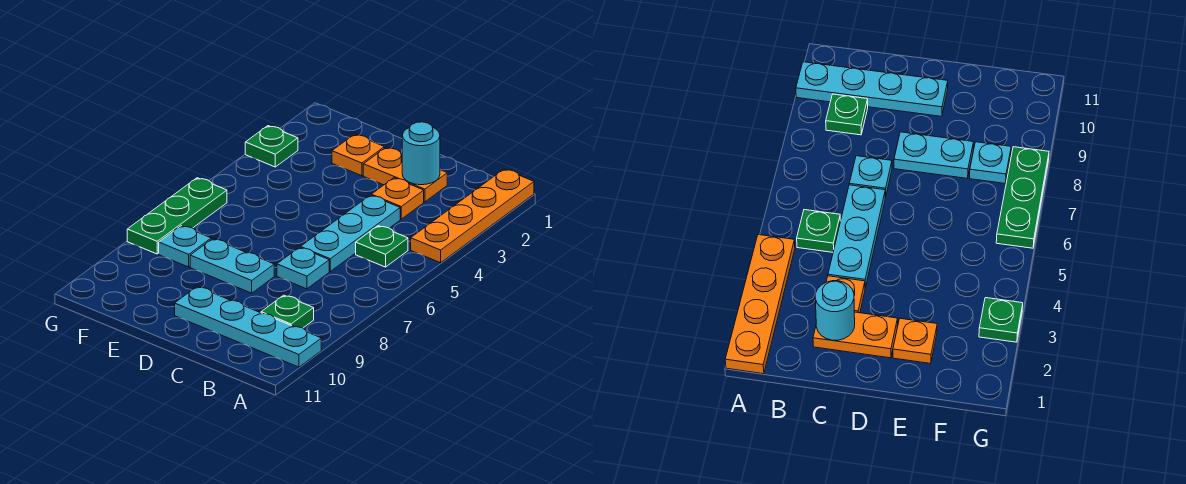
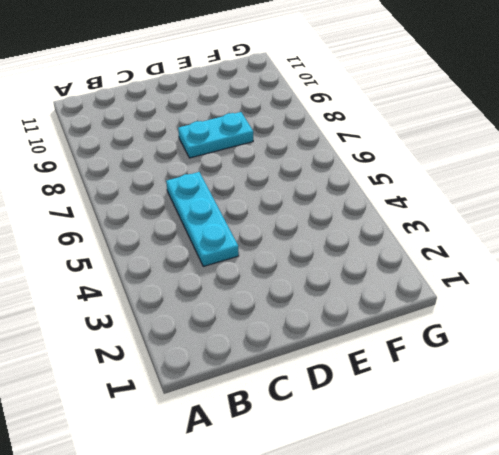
none -> orange plate A1:A4 level 1
none -> cyan plate A10:D10 level 1
none -> green plate B5 level 1

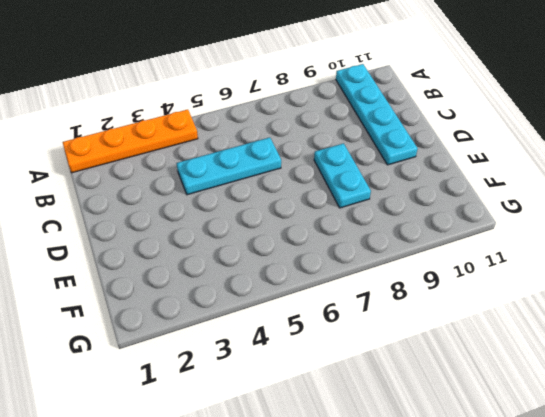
none -> green plate B5 level 1
none -> green plate B9 level 1
none -> orange plate C2:D2 level 1

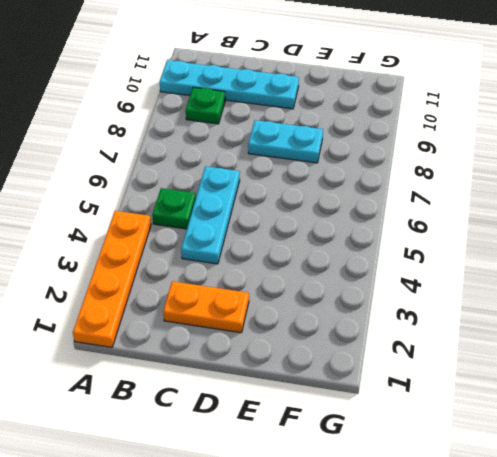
none -> orange plate C3 level 1
none -> cyan plate C7 level 1
none -> orange plate E2 level 1

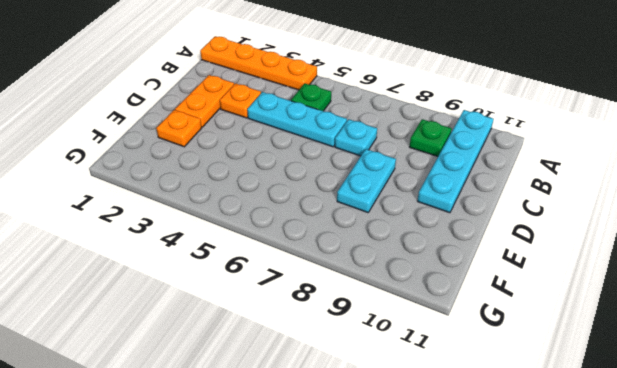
none -> cyan plate F8 level 1
none -> green plate G3 level 1
none -> green plate G6:G8 level 1

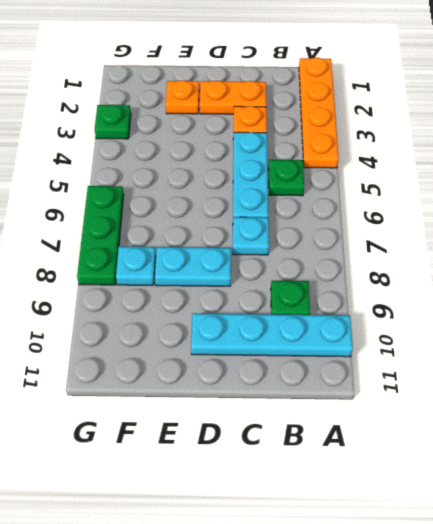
none -> cyan round brick C2 level 2

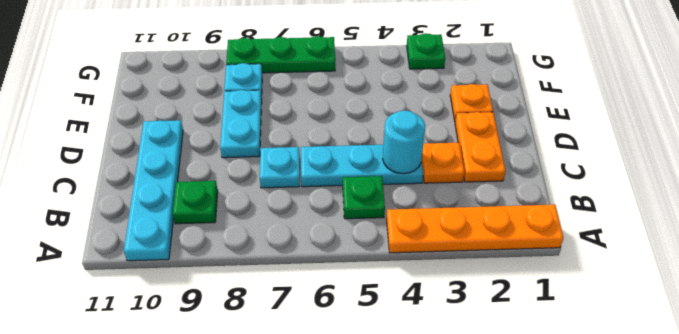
cyan round brick C4 level 2 -> cyan round brick C2 level 2

